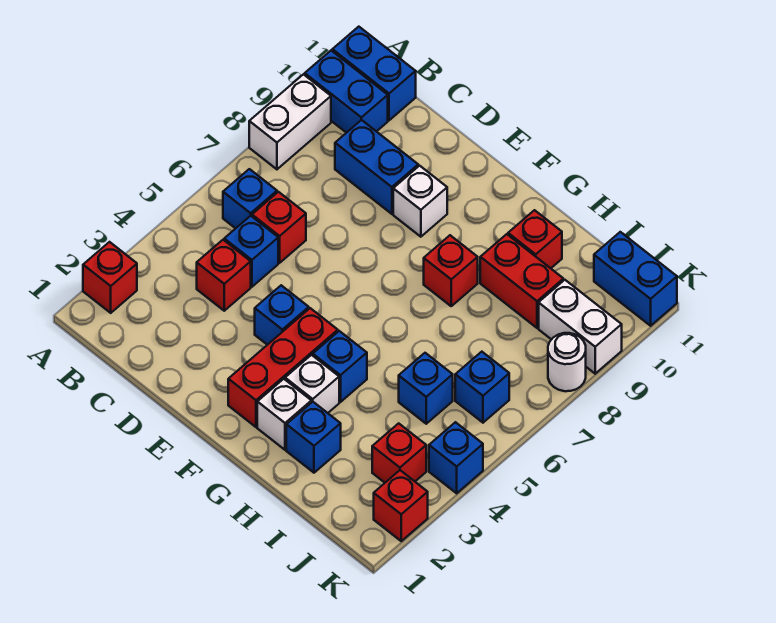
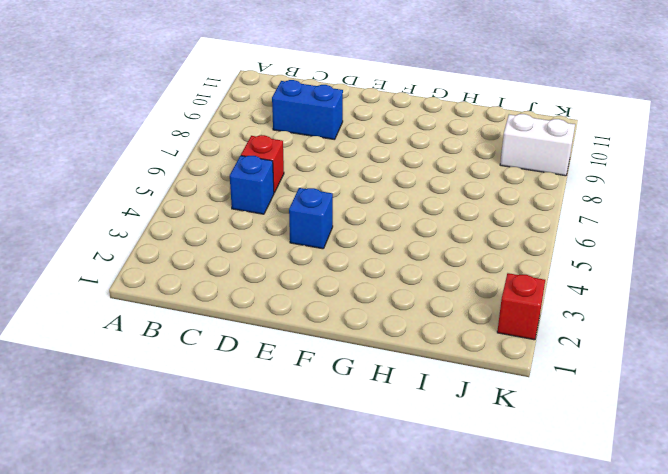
none -> red brick A2 level 1
none -> white brick A8:A9 level 1
none -> blue brick A10:B10 level 1

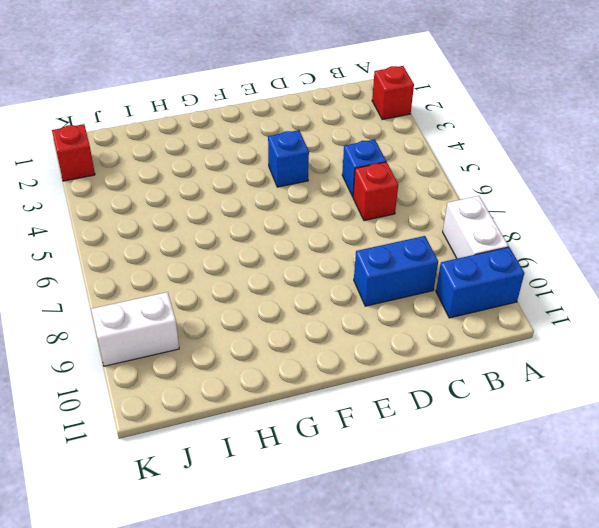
none -> blue brick A11:B11 level 1
none -> blue brick B6 level 1
none -> red brick C4 level 1

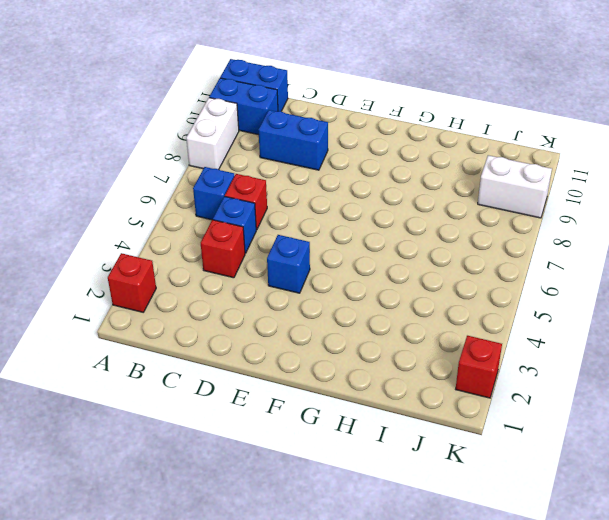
none -> white brick E9 level 1
none -> red brick F2:F4 level 1
none -> white brick G2 level 1

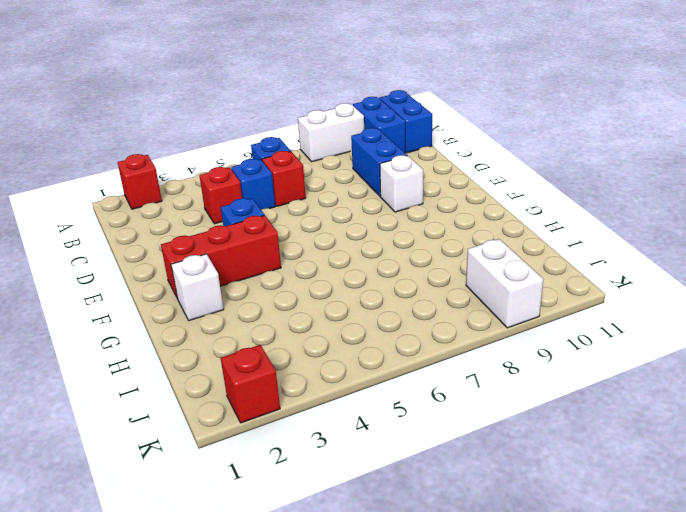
none -> white brick G3 level 1
none -> blue brick G4 level 1
none -> red brick G8 level 1

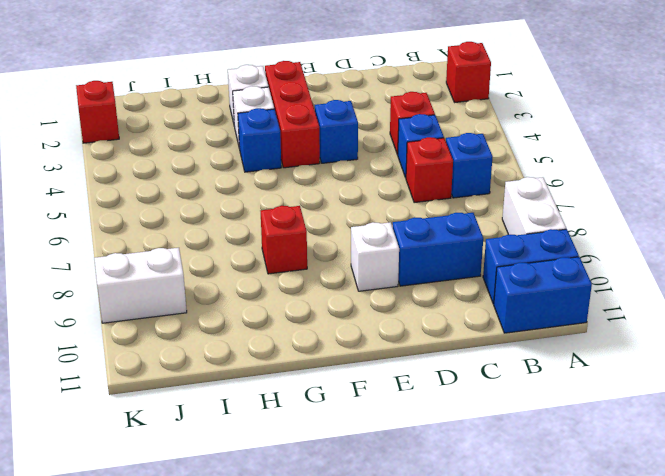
none -> blue brick H2 level 1
none -> red brick H9:I9 level 1
none -> red brick H10 level 1

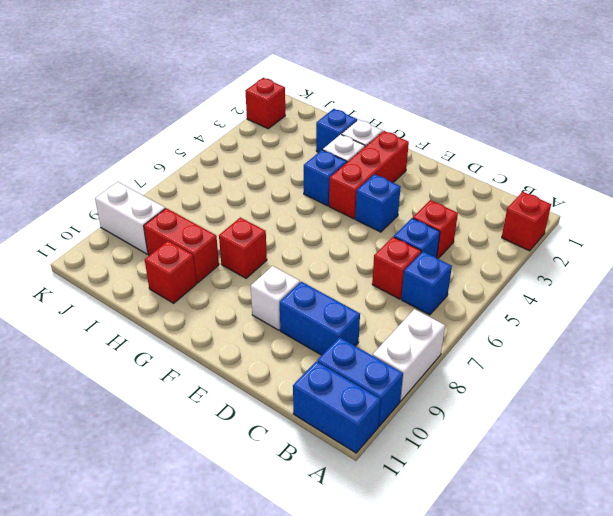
none -> blue brick I5 level 1
none -> red brick J3 level 1
none -> blue brick J6 level 1

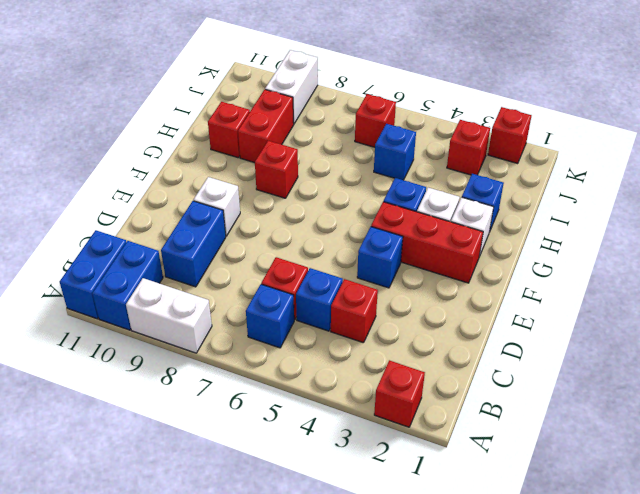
red brick J6 level 1 -> blue brick J6 level 1
none -> blue brick J11:K11 level 1
none -> blue brick K4 level 1
none -> white round brick K8 level 1

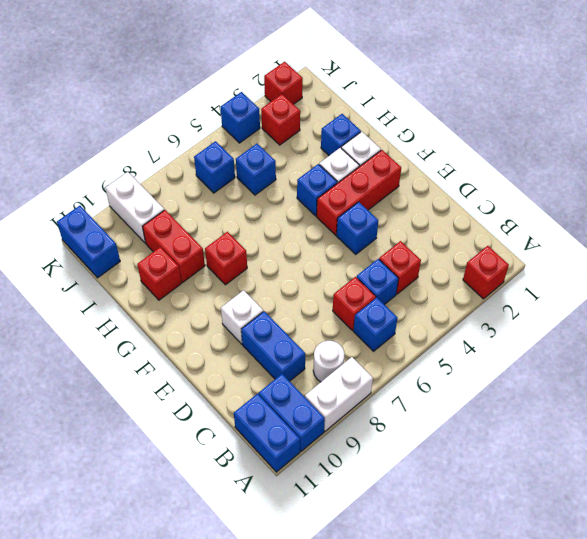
white round brick B8 level 1 -> white round brick K8 level 1

